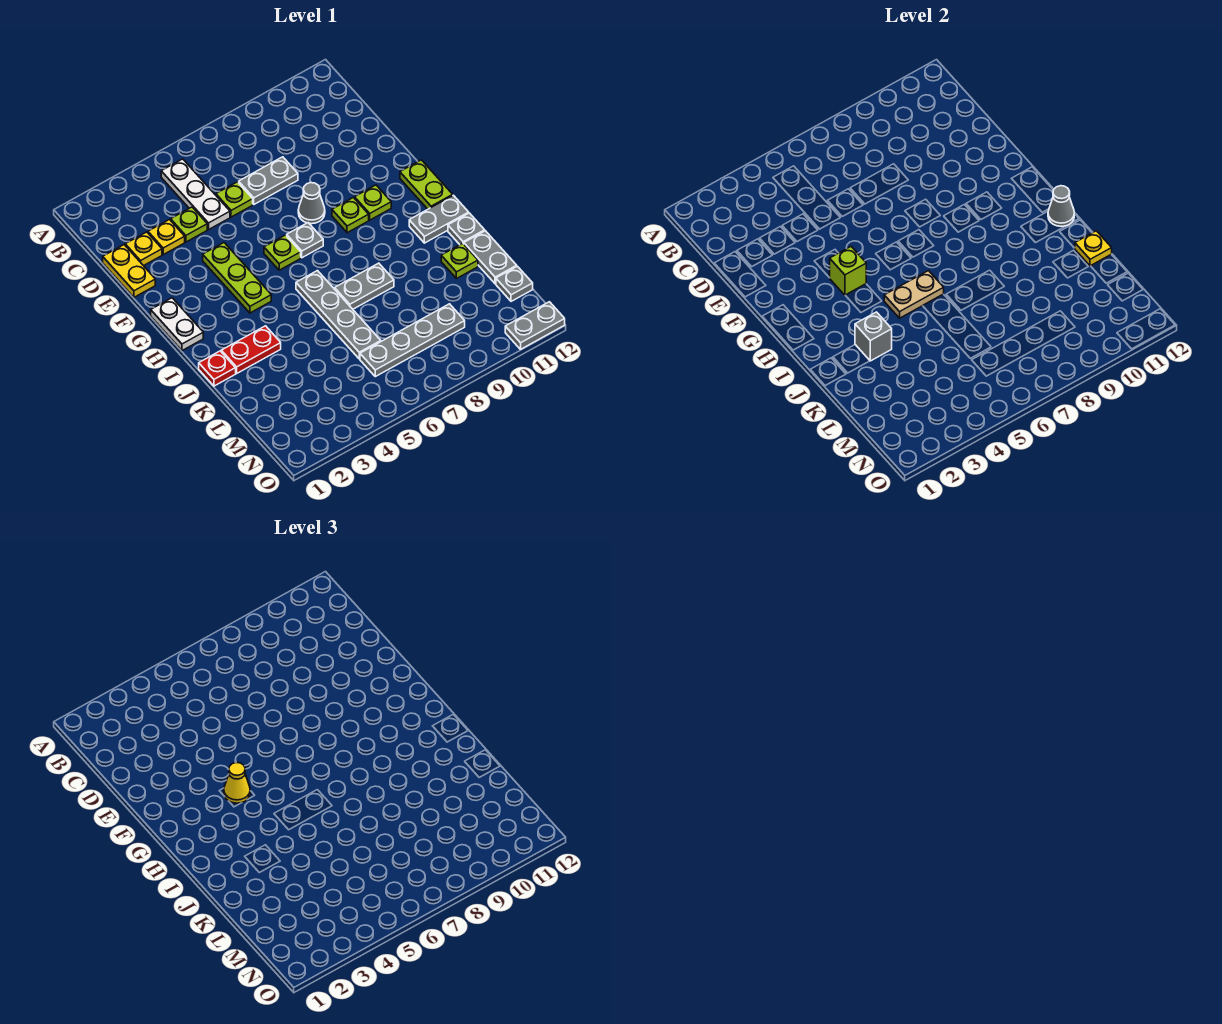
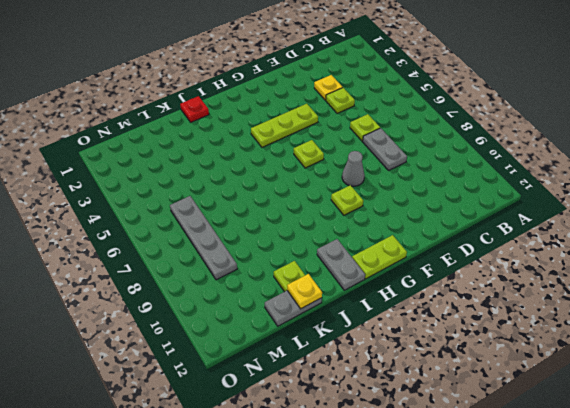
none -> white plate B5:D5 level 1
none -> yellow plate D1:E1 level 1
none -> yellow plate D2 level 1
none -> white plate G1:H1 level 1

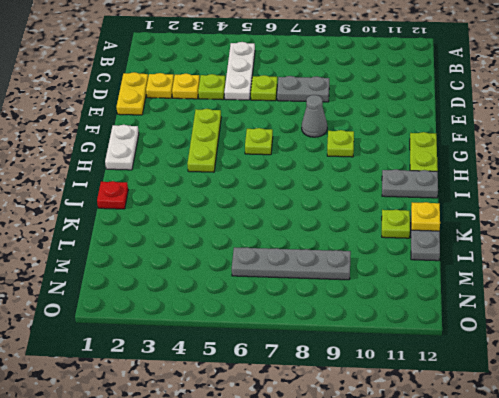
none -> grey plate G7 level 1
none -> lime plate G10 level 1
none -> grey plate I6:L6 level 1
none -> red plate J2:J3 level 1

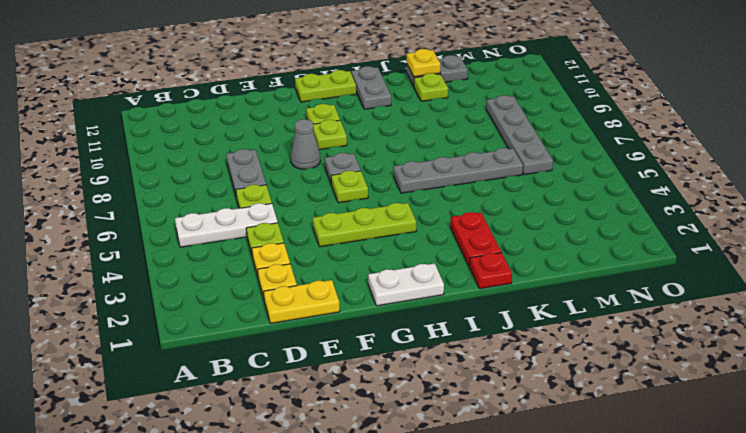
none -> grey plate J7:J8 level 1
none -> grey plate J12 level 1
none -> grey plate M12 level 1
none -> grey plate O11:O12 level 1

